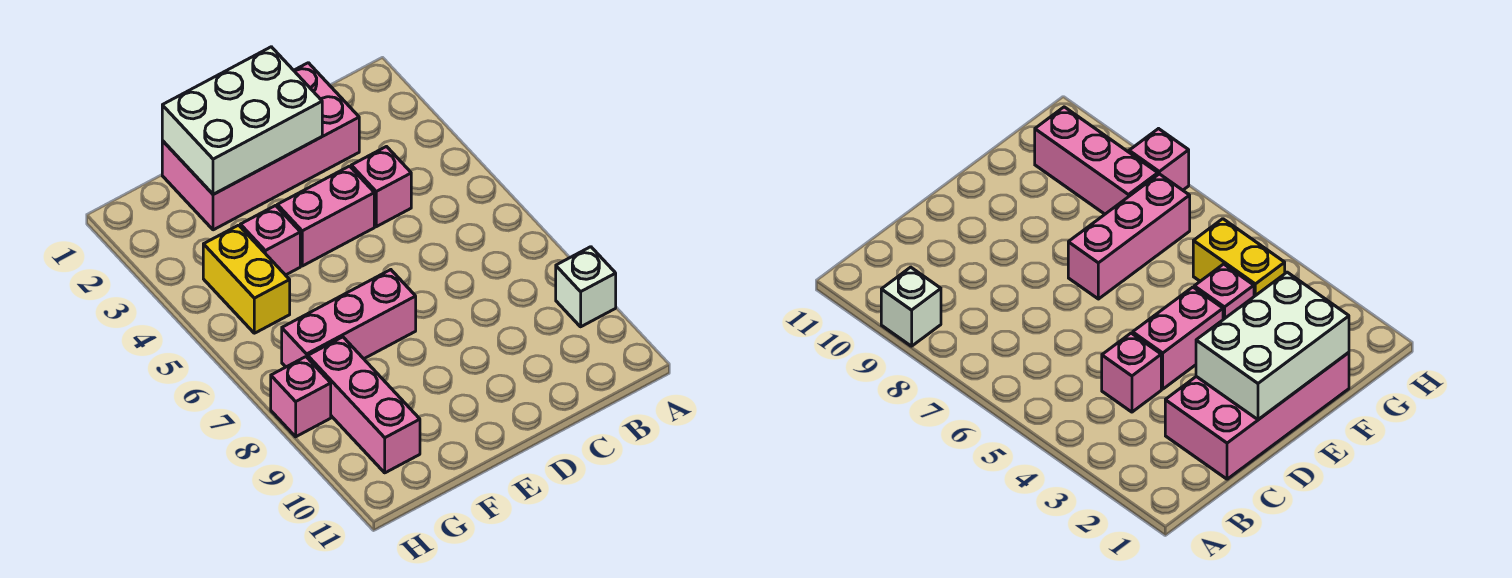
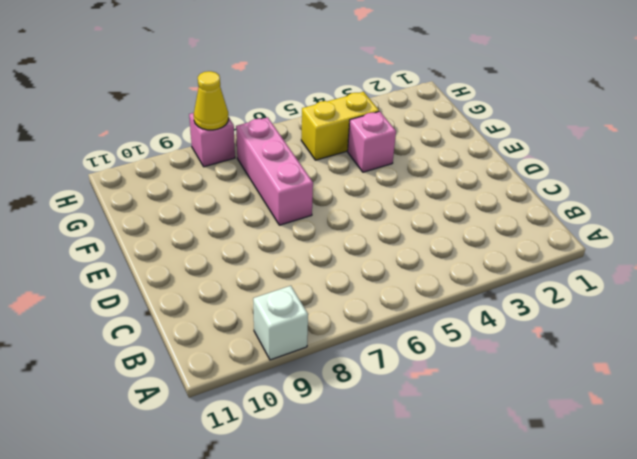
yellow cone H8 level 2 -> none
none -> pink brick C1:F2 level 1
none -> pink brick C4 level 1

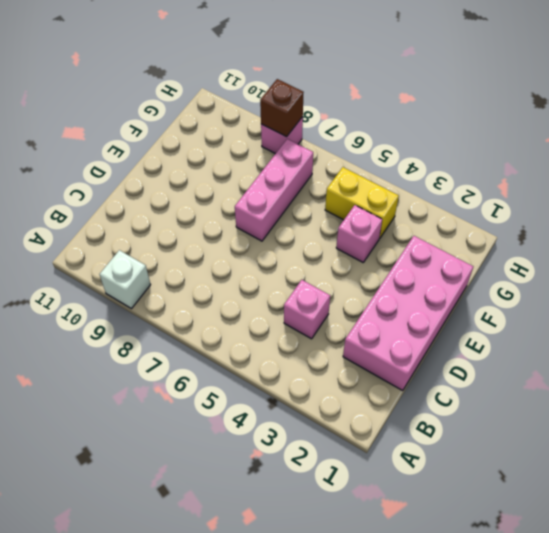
brown brick H8 level 2 -> none
none -> pink brick D4:E4 level 1
none -> pink brick G8:G10 level 1

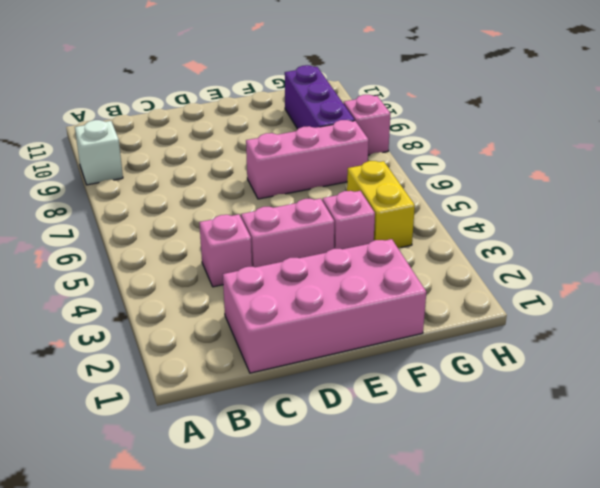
purple brick G8:G10 level 1 -> pink brick G8:G10 level 1
none -> white brick D1:F2 level 2

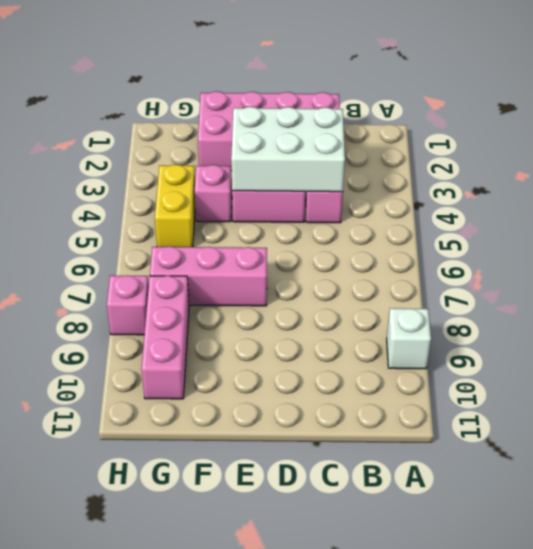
white brick C3:E4 level 2 -> white brick D1:F2 level 2

